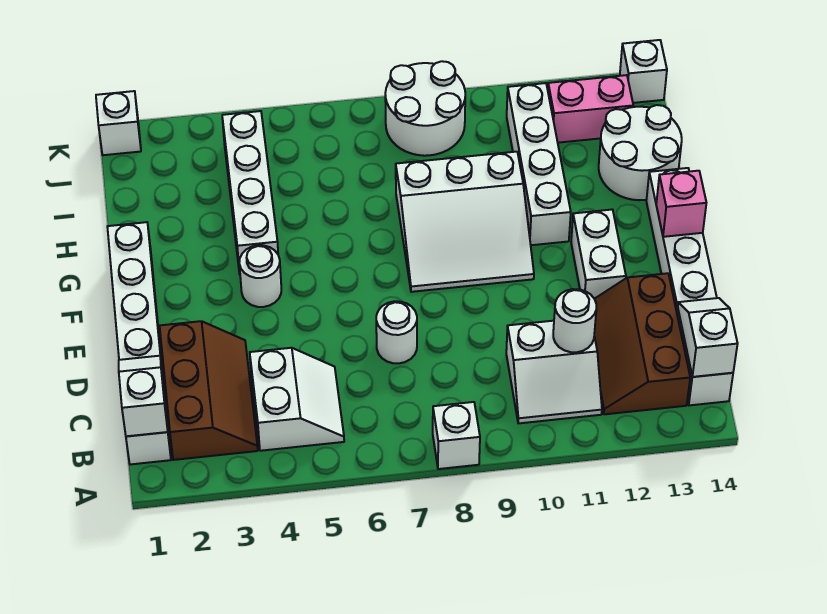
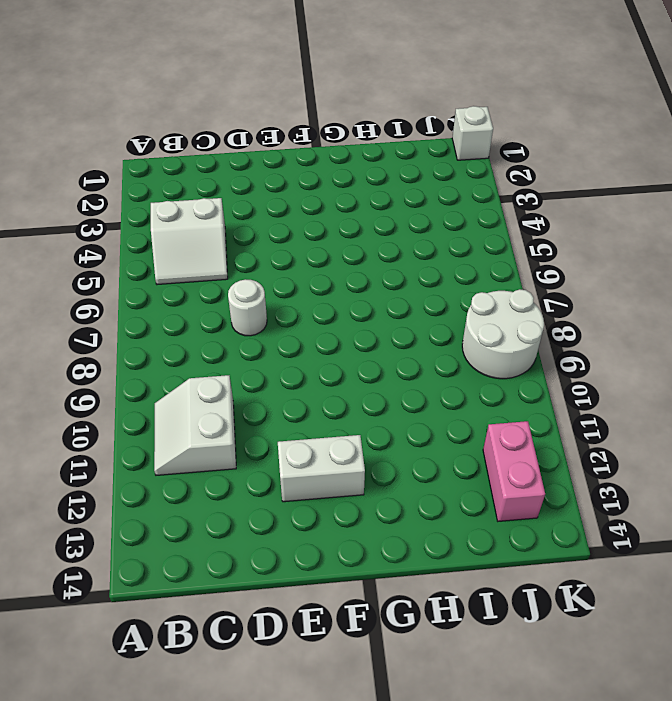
none -> white brick A8 level 1
none -> white brick B1:G1 level 1
none -> brown slope B2:D3 level 1 top 2

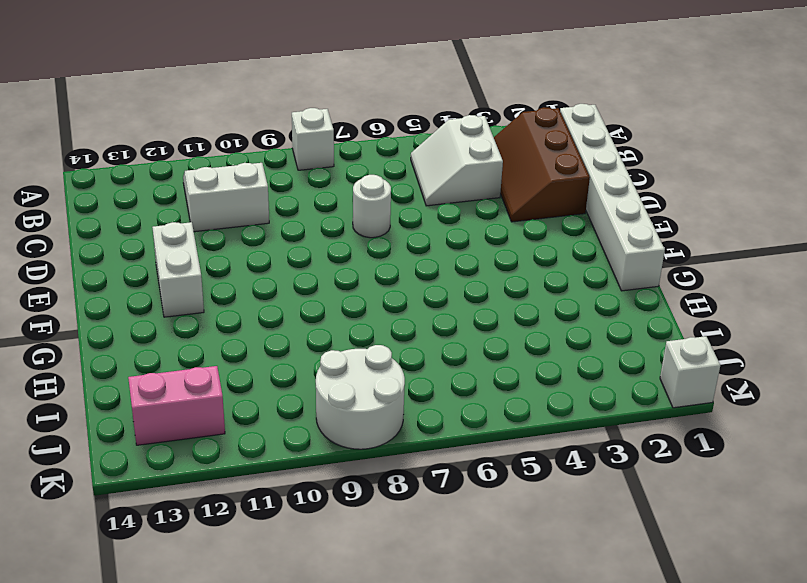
none -> brown slope B12:D13 level 1 top 13
none -> white brick B14:G14 level 1
none -> white round brick F4 level 1

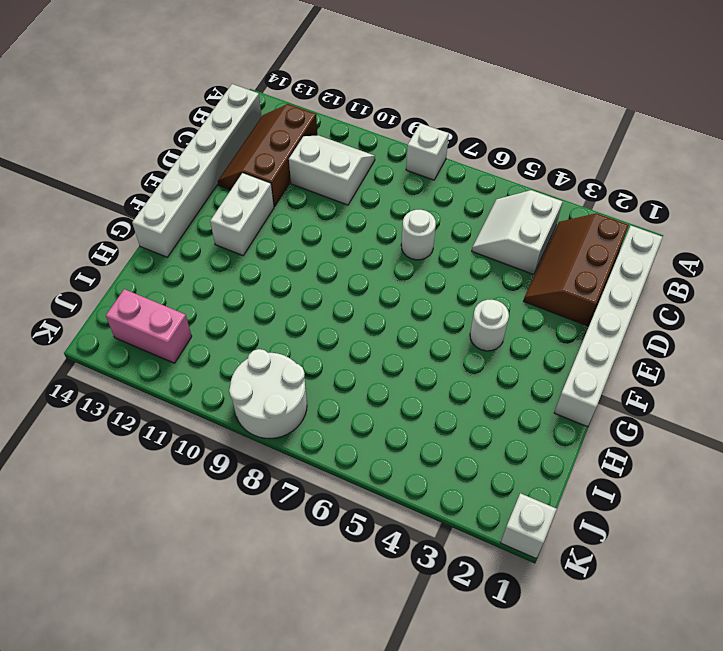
brown slope B12:D13 level 1 top 12 -> brown slope B12:D13 level 1 top 13
none -> white slope F8:H10 level 1 top H
none -> white brick G4:J4 level 1
none -> white brick G11:J11 level 1

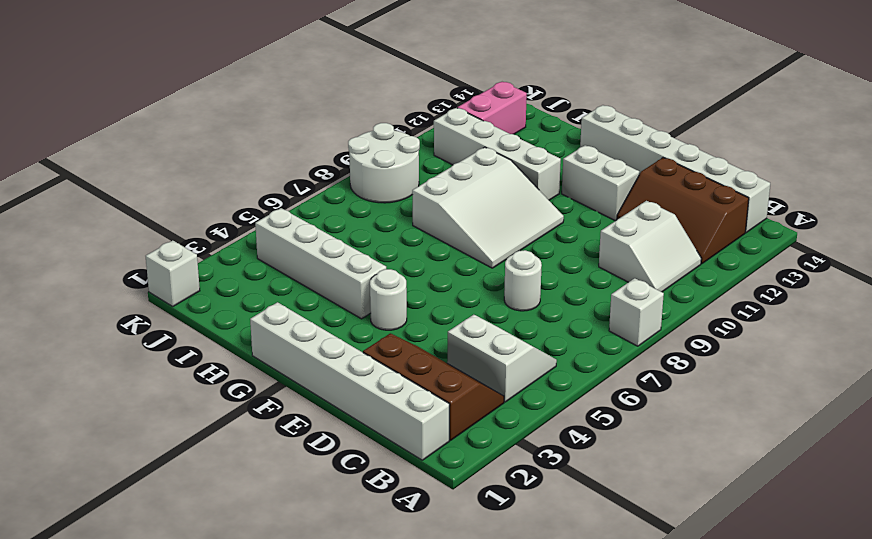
none -> white round brick H13:I14 level 1
none -> white brick K14 level 1
none -> white slope B1:C1 level 2 top B

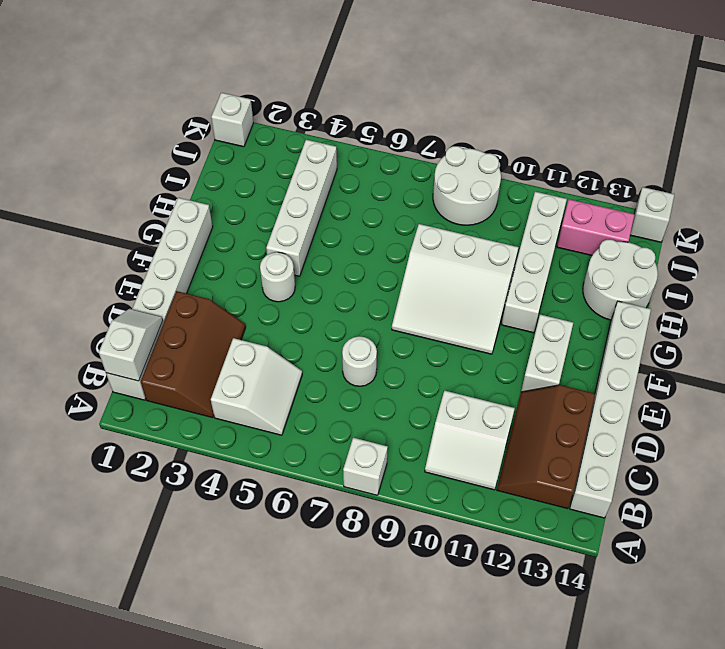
none -> white slope B14:C14 level 2 top B
none -> white round brick C11 level 2
none -> pink brick F14 level 2

